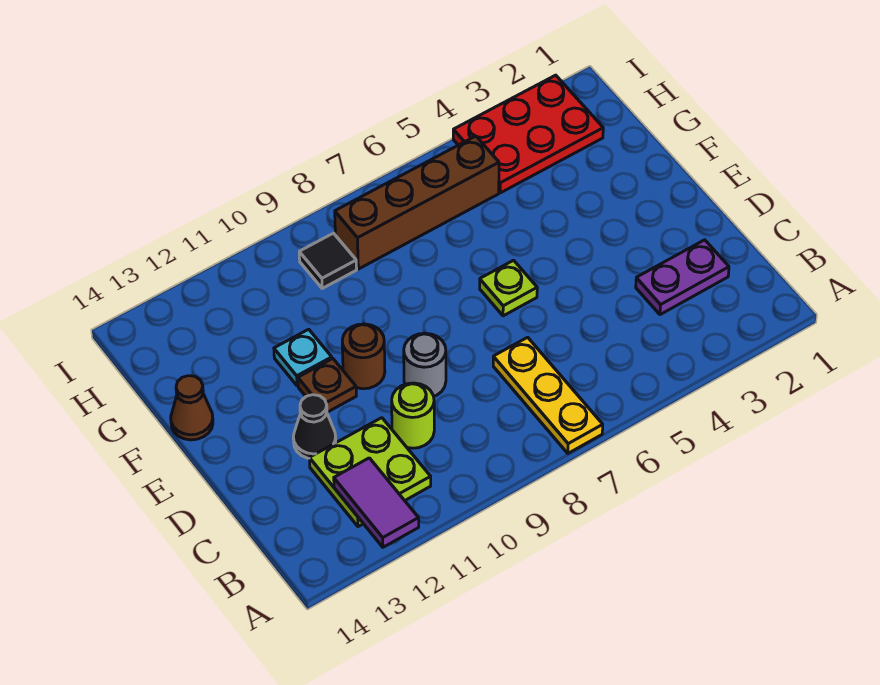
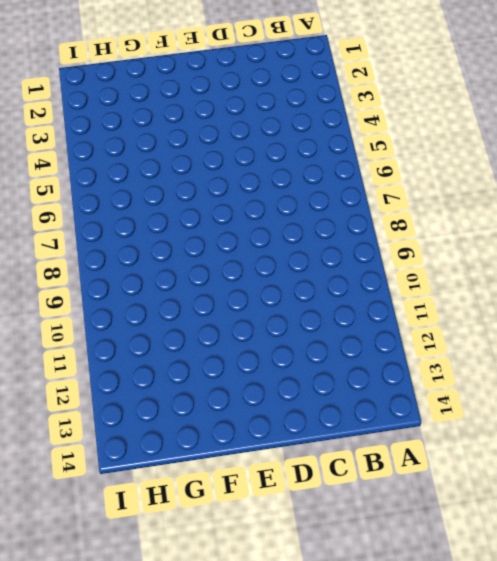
none -> yellow plate A7:C7 level 1
none -> lime plate B11:C12 level 1
none -> purple plate C2:C3 level 1

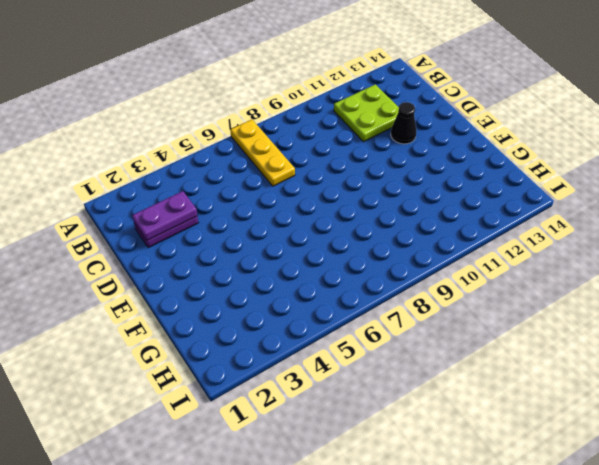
purple plate C2:C3 level 2 -> none
none -> lime round brick C10 level 1
none -> grey round brick D9 level 1
none -> lime plate E6 level 1

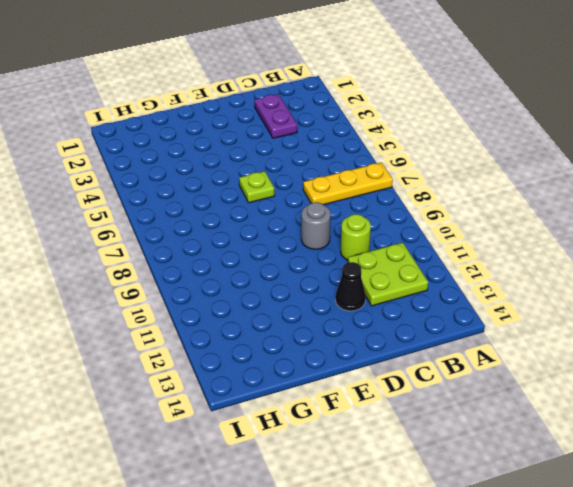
none -> brown round brick E10 level 1
none -> brown plate E11 level 1
none -> cyan plate F11 level 1

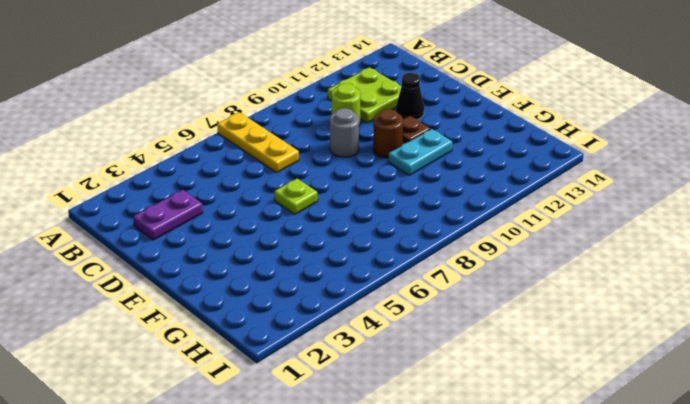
cyan plate F10:F11 level 1 -> cyan plate F11 level 1
none -> brown cone F14 level 1
none -> red plate H2:I4 level 1
none -> brown brick H5:H8 level 1

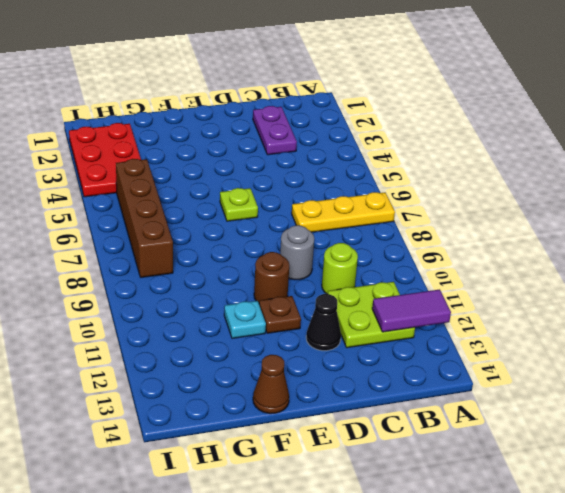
none -> black tile H9 level 1

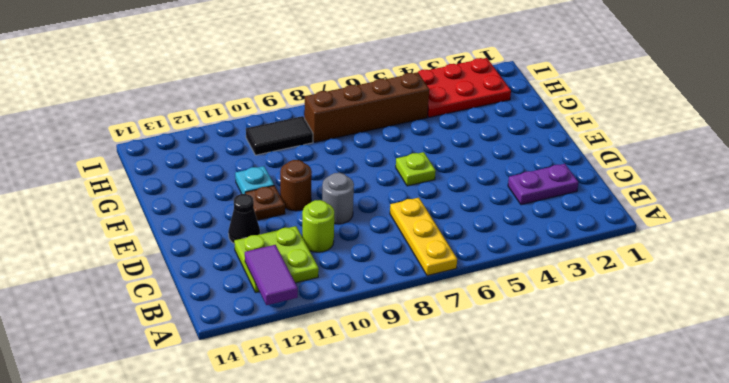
black tile H9:H10 level 1 -> black tile H9 level 1
none -> brown cone F14 level 1

